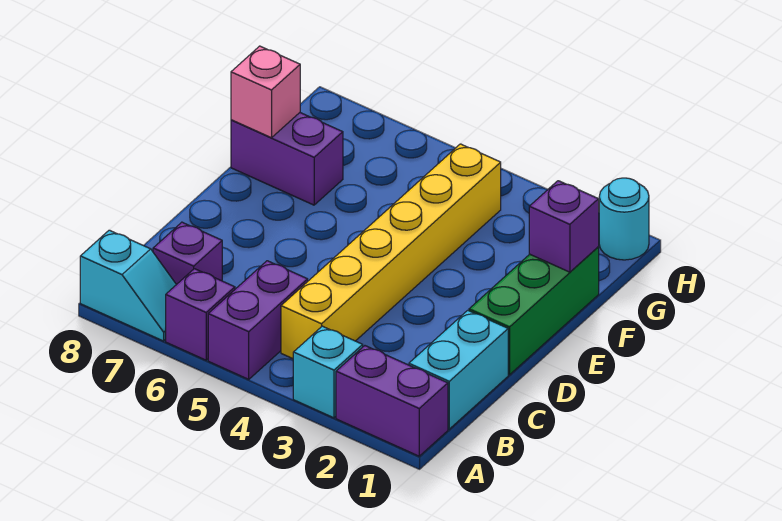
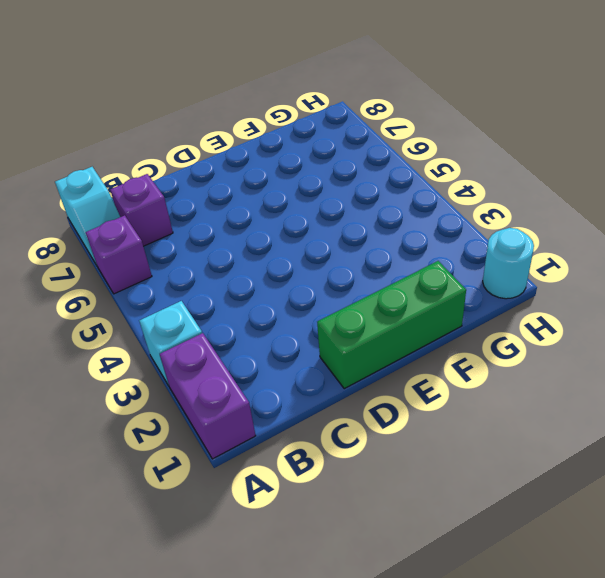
none -> purple brick A5:B5 level 1
none -> cyan brick B1:C1 level 1
none -> yellow brick B4:G4 level 1

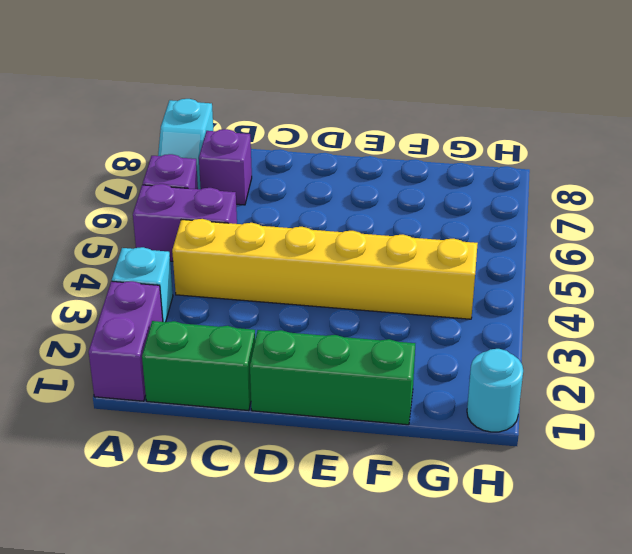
green brick B1:C1 level 1 -> cyan brick B1:C1 level 1
none -> purple brick F7:F8 level 1
none -> purple brick F1 level 2
none -> pink brick F8 level 2

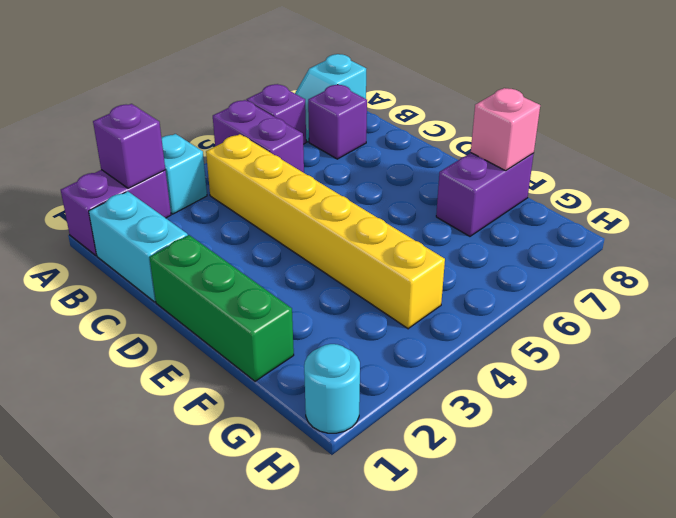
purple brick A2 level 2 -> purple brick F1 level 2

